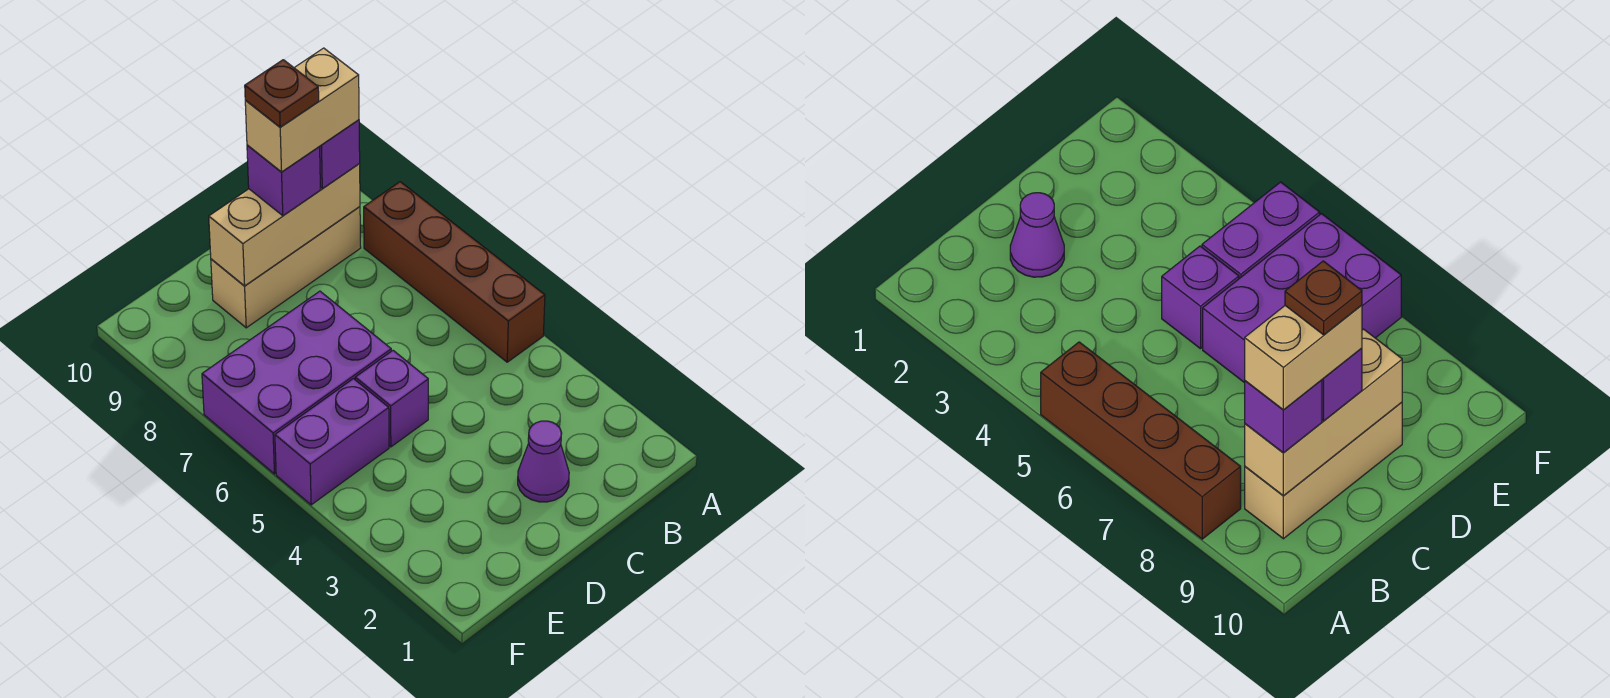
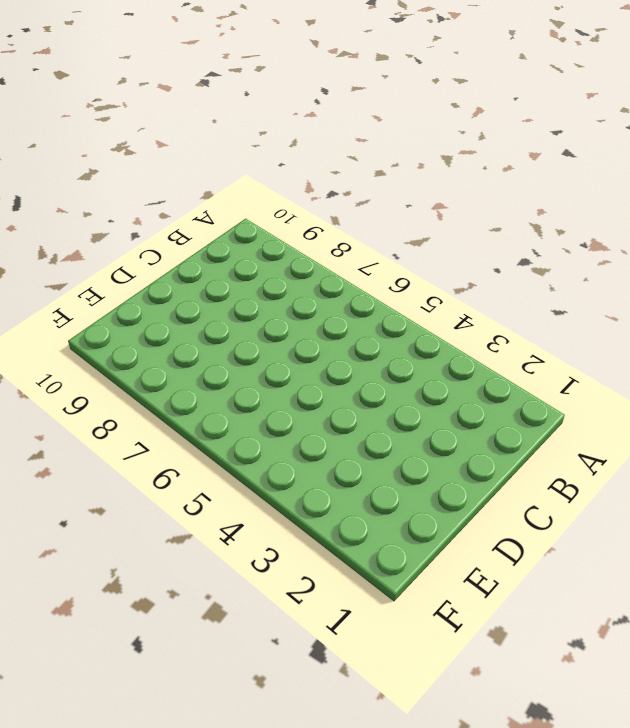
none -> brown brick A5:A8 level 1
none -> tan brick B9:D9 level 1

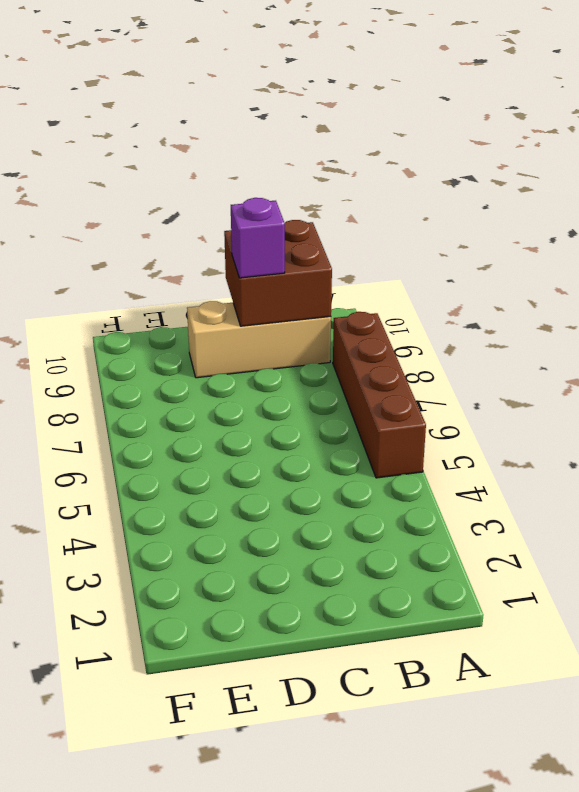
brown brick B9:C10 level 2 -> tan brick B9:D9 level 2
none -> purple cone C2 level 1
none -> purple brick D5 level 1

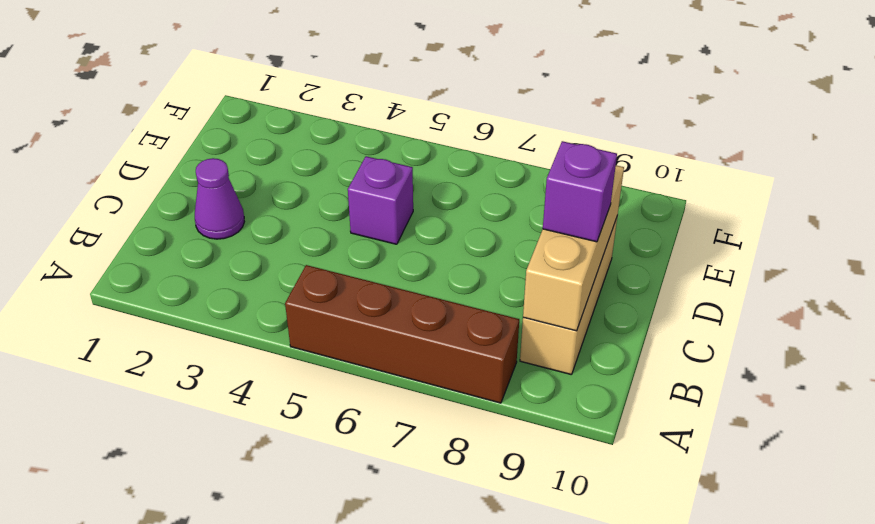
none -> purple brick D6:F7 level 1
none -> purple brick E5:F5 level 1

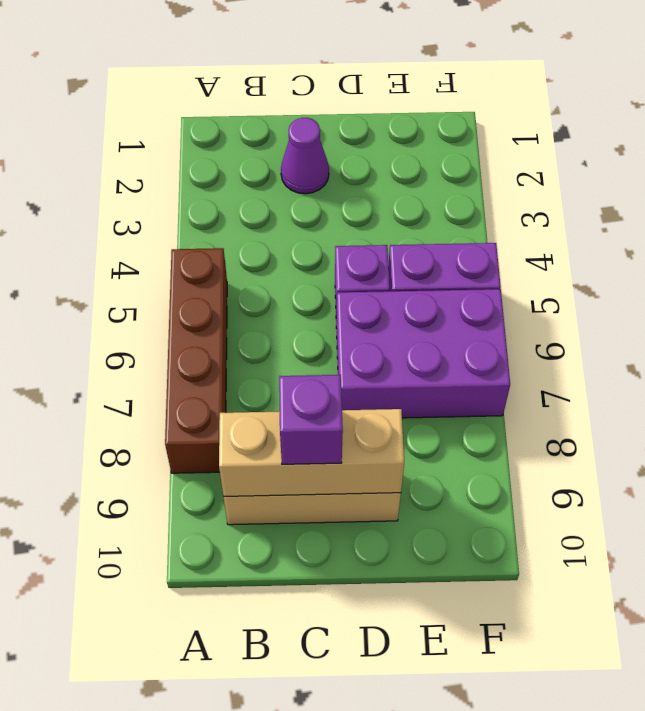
none -> purple brick B9 level 3
none -> tan brick B9:C9 level 4

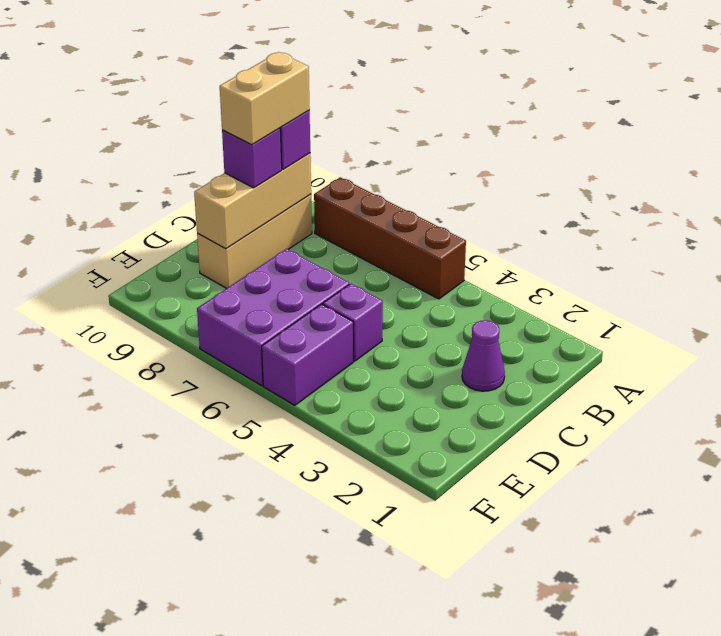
none -> brown plate C9 level 5

